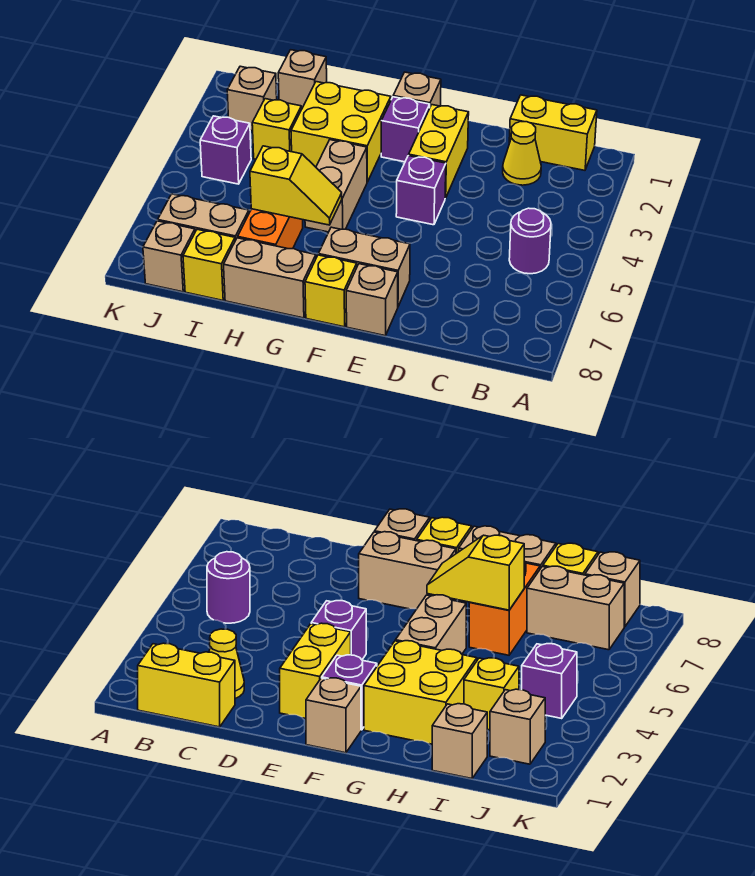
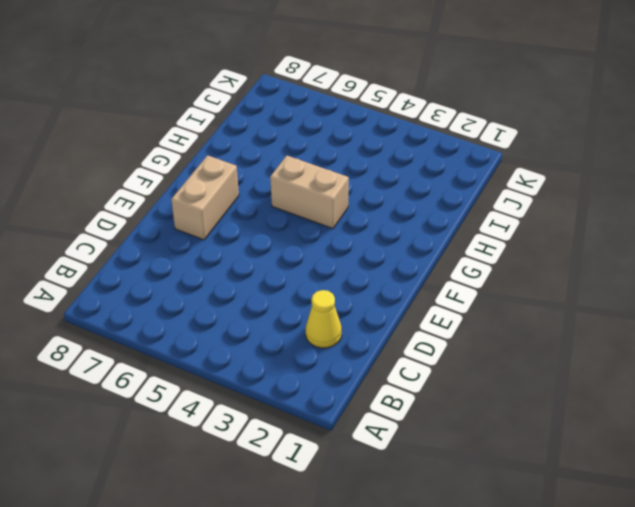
none -> yellow brick B1:C1 level 1
none -> purple round brick B5 level 1
none -> yellow brick E2:E3 level 1

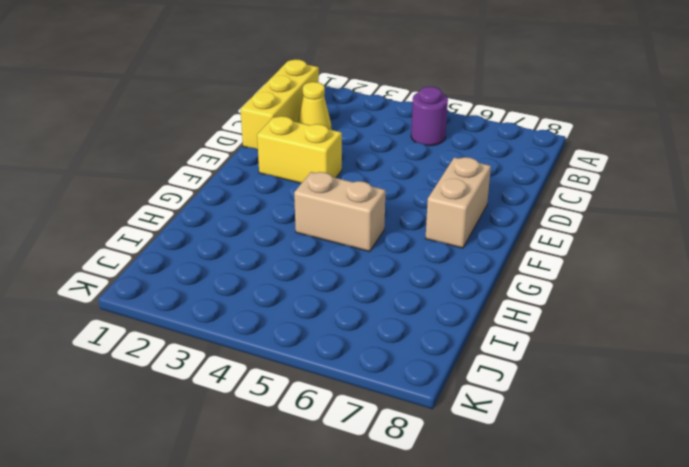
yellow brick B1:D1 level 1 -> yellow brick B1:C1 level 1
none -> purple brick E4 level 1
none -> tan brick E8 level 1
none -> tan brick F1 level 1

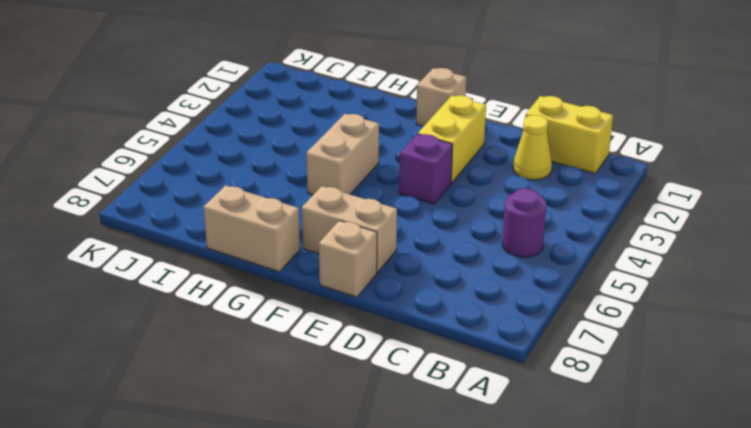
none -> purple brick F2 level 1
none -> yellow brick F8 level 1
none -> yellow brick G2:H3 level 1

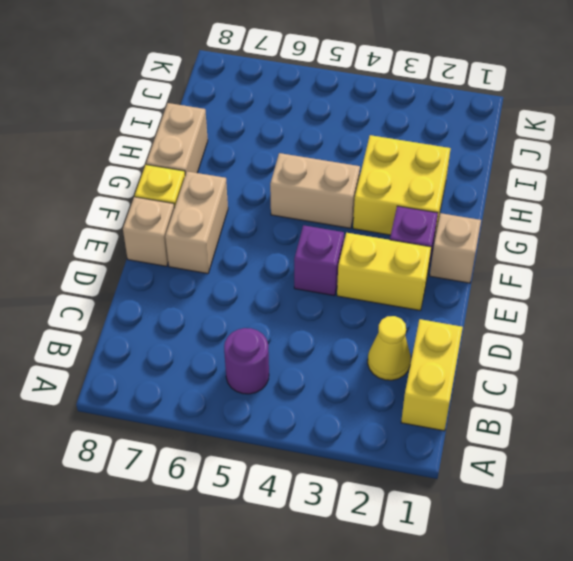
none -> orange brick H6:H7 level 1
none -> tan brick I1 level 1
none -> yellow brick I3 level 1

